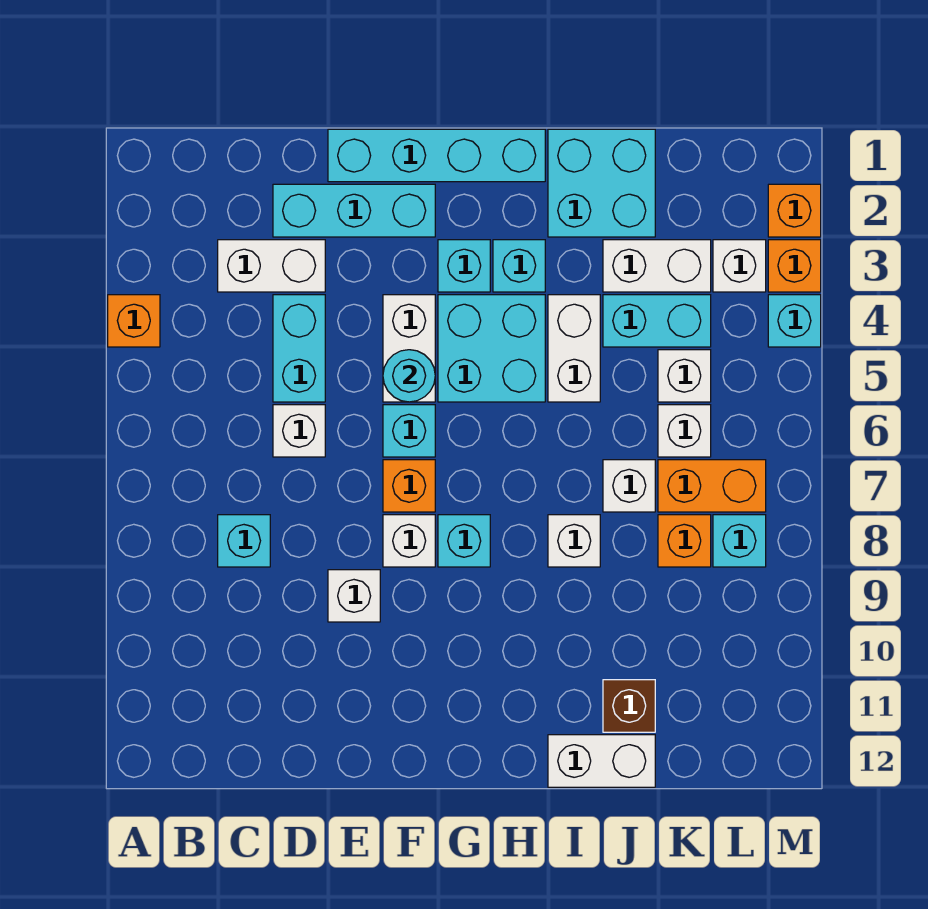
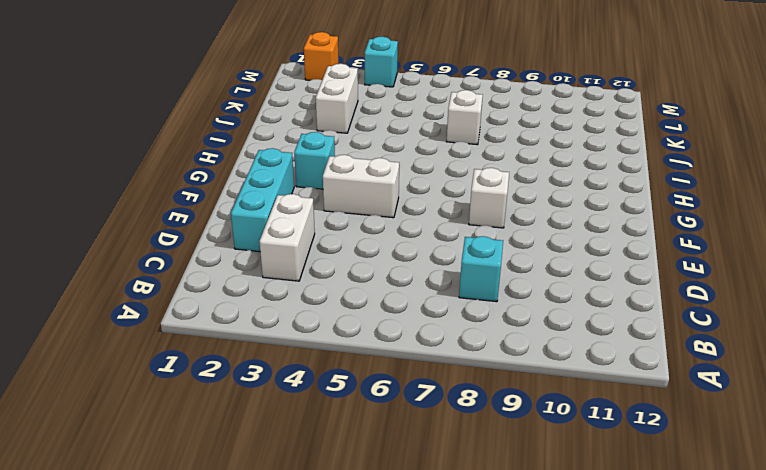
none -> orange brick A4 level 1
none -> cyan brick D4:D5 level 1
none -> white brick D6 level 1
none -> cyan brick E1:H1 level 1

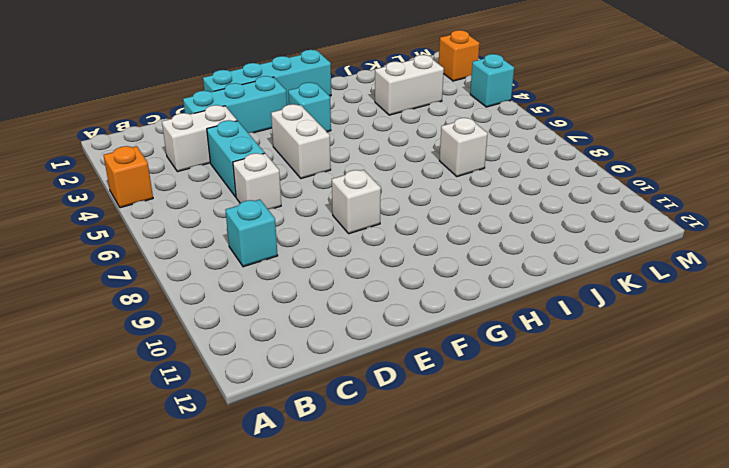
none -> white brick E9 level 1
none -> cyan brick F6 level 1
none -> orange brick F7 level 1
none -> cyan brick G4:H5 level 1

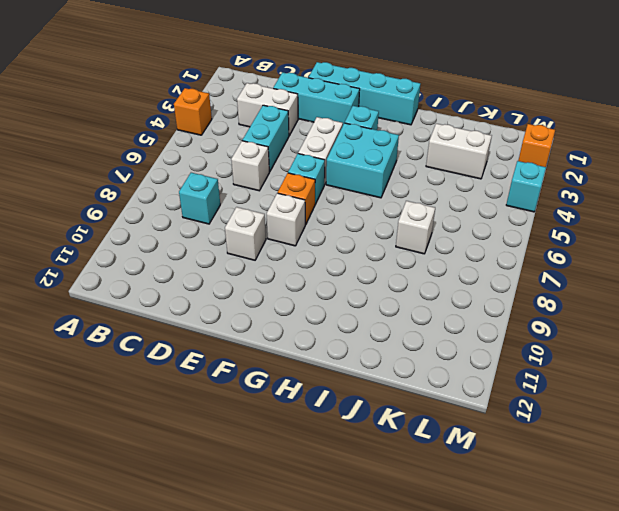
none -> cyan brick G8 level 1
none -> cyan brick H3 level 1
none -> cyan brick I1:J2 level 1
none -> white brick I4:I5 level 1

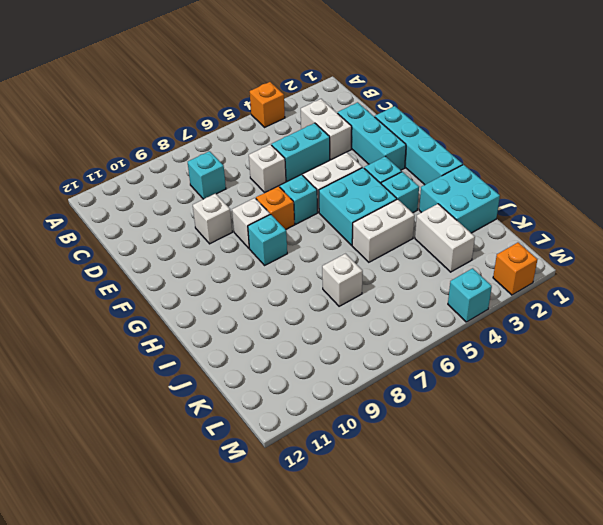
none -> white brick I8 level 1
none -> white brick I12:J12 level 1
none -> cyan brick J4:K4 level 1
none -> brown brick J11 level 1

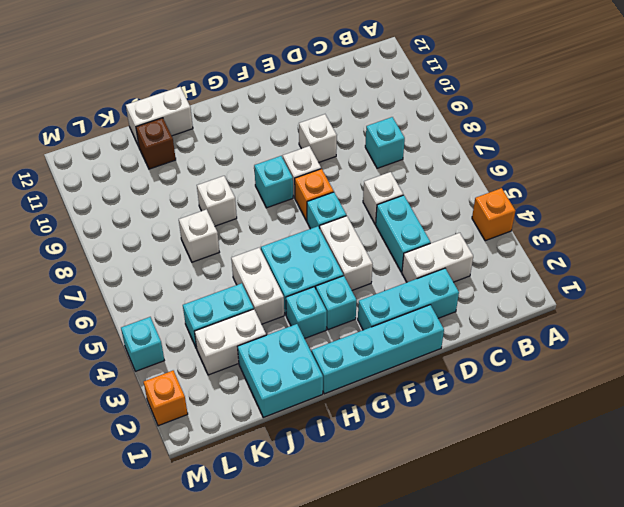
none -> white brick K5 level 1
none -> white brick K6 level 1
none -> orange brick K7:L7 level 1
none -> orange brick K8 level 1

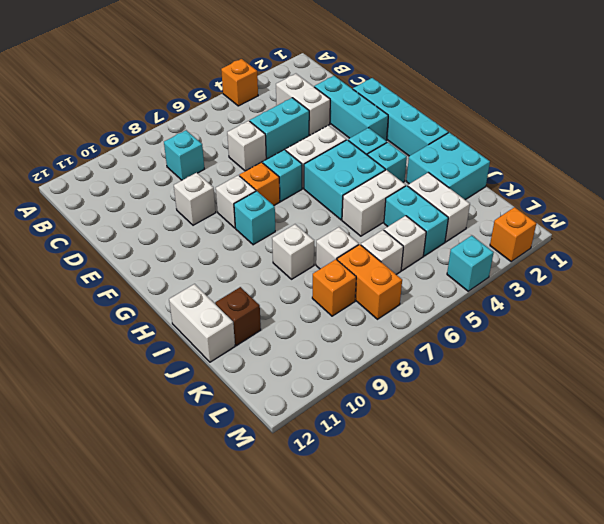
none -> white brick L3 level 1
none -> cyan brick L8 level 1
none -> orange brick M3 level 1
none -> cyan round brick F5 level 2

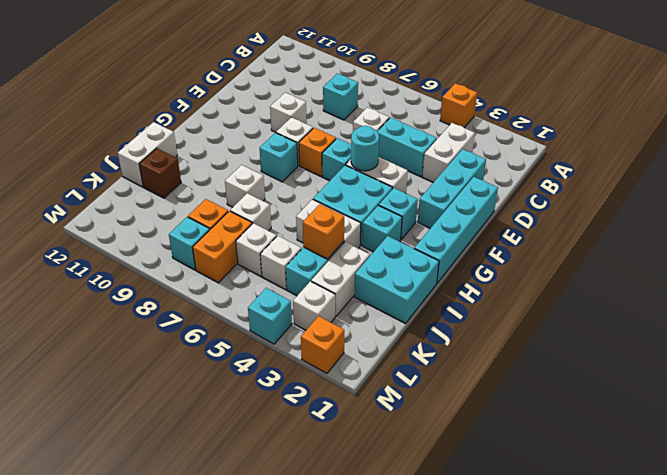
orange brick J4 level 2 -> orange brick M3 level 1

